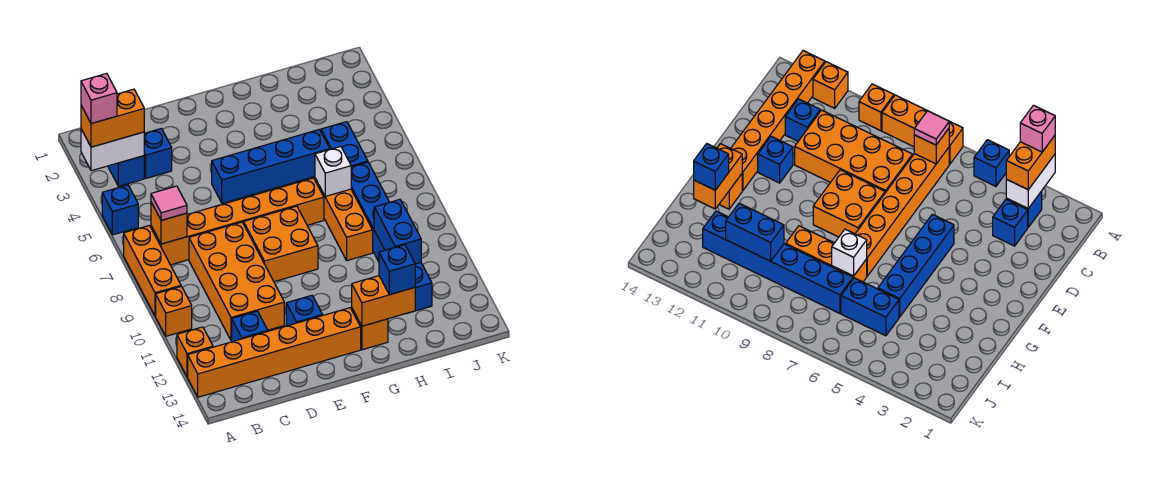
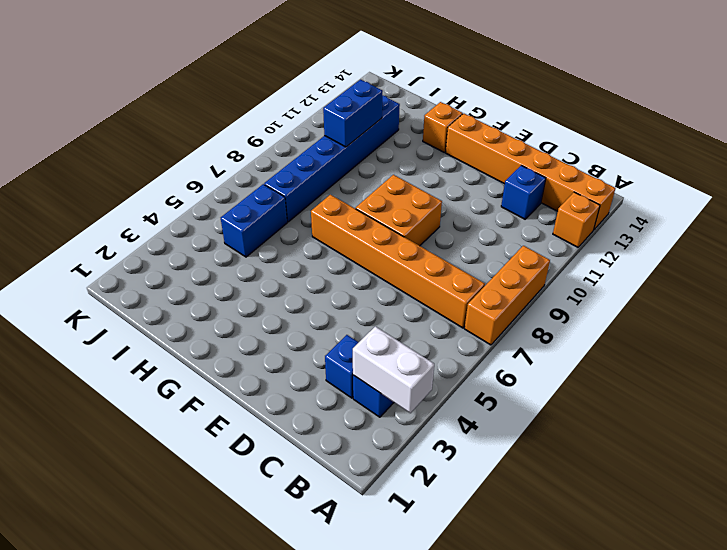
none -> blue brick A5 level 1
none -> orange brick A10 level 1
none -> orange brick C8:D11 level 1

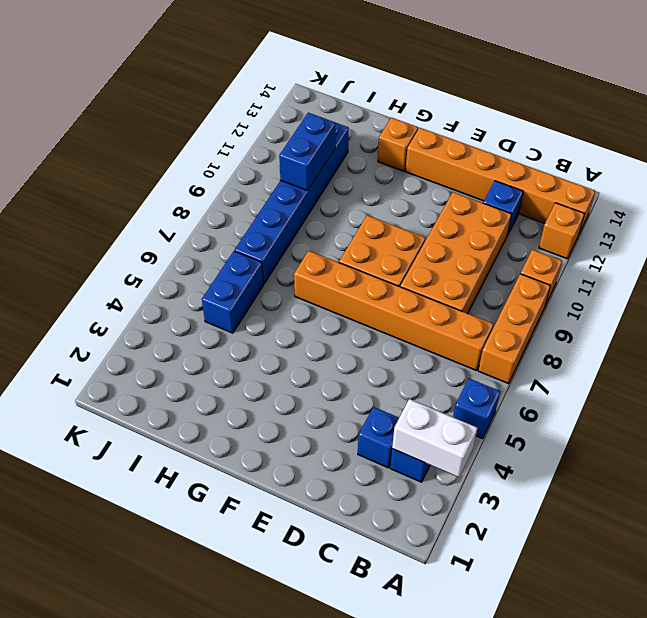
none -> blue brick E5:H5 level 1
none -> blue brick E12 level 1
none -> orange brick H7:H9 level 1

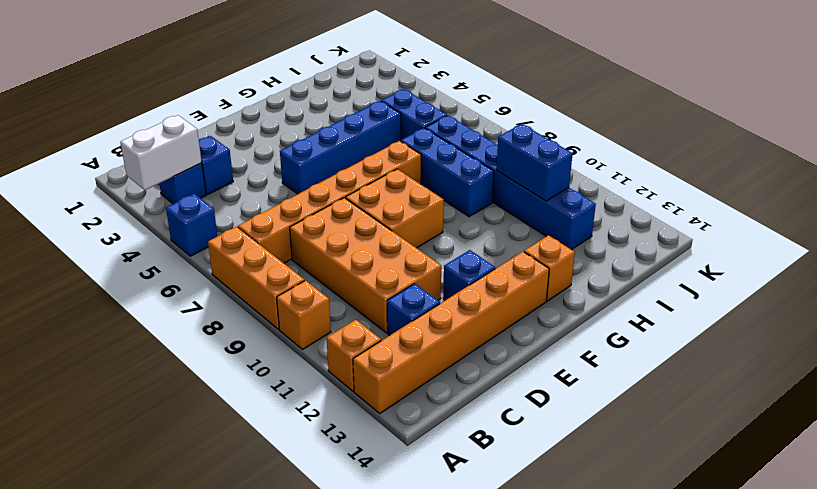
blue brick H7:H9 level 1 -> orange brick H7:H9 level 1
none -> orange brick B7 level 2
none -> orange brick G13:H13 level 2
none -> white brick H7 level 2

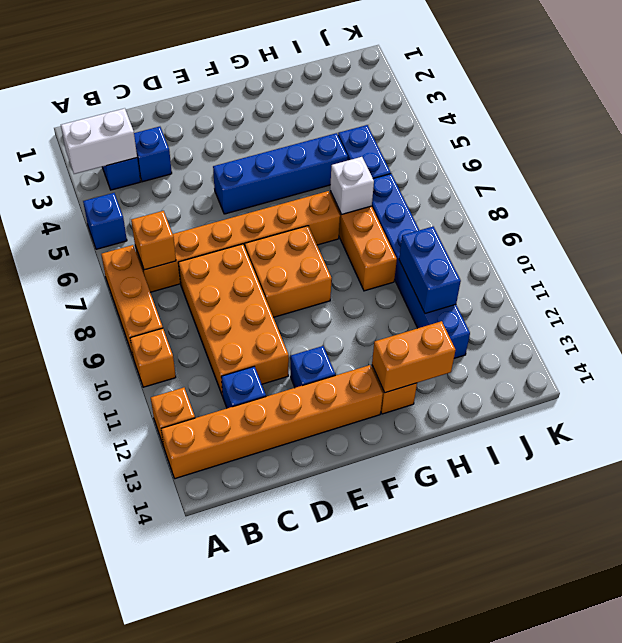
none -> orange brick A3:B3 level 3
none -> pink tile B7 level 3
none -> blue brick H13 level 3

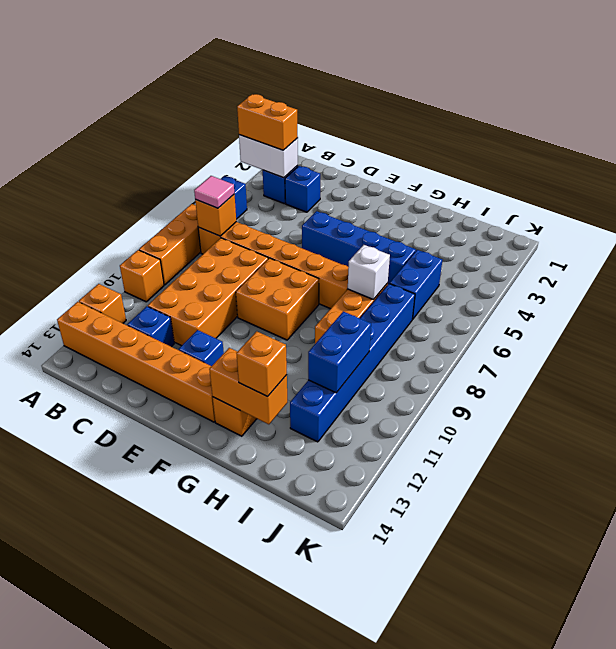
orange brick H13 level 3 -> blue brick H13 level 3
none -> pink brick A3 level 4

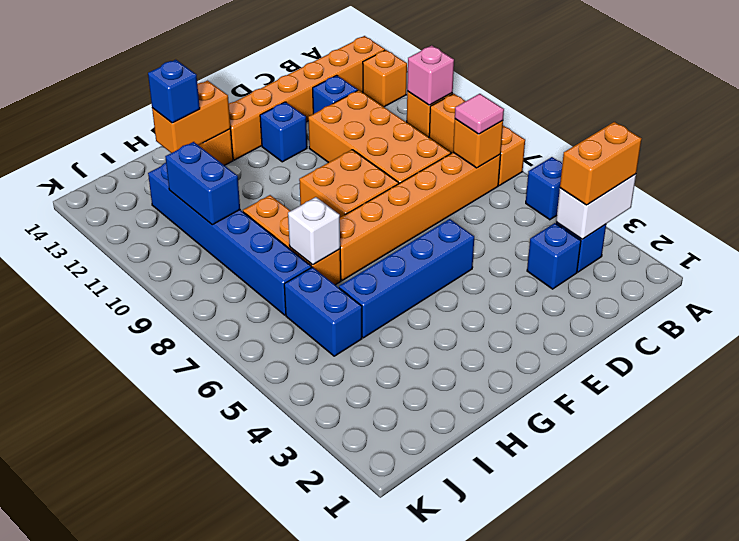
pink brick A10 level 2 -> pink brick A3 level 4

